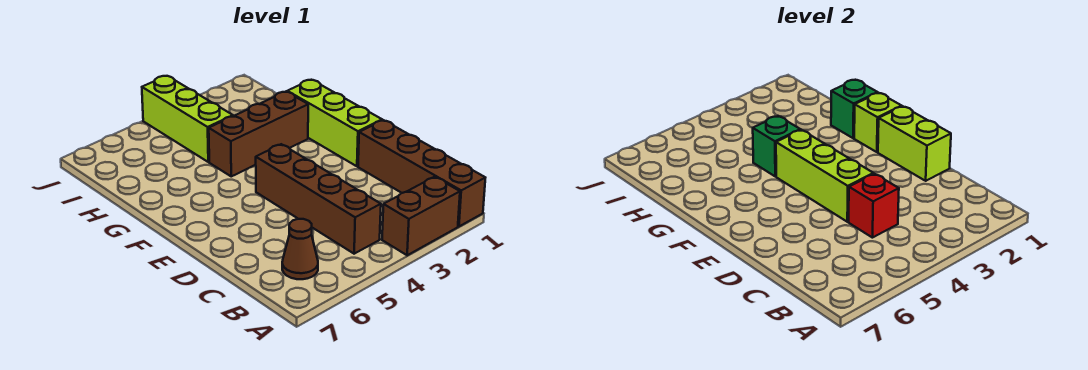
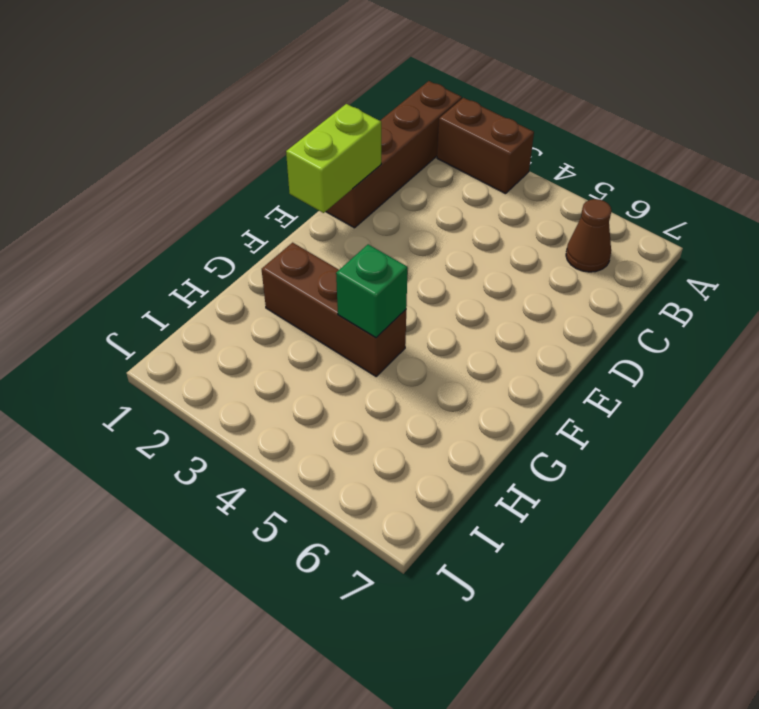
none -> brown brick B4:E4 level 1
none -> lime brick E1:G1 level 1
none -> lime brick H4:J4 level 1

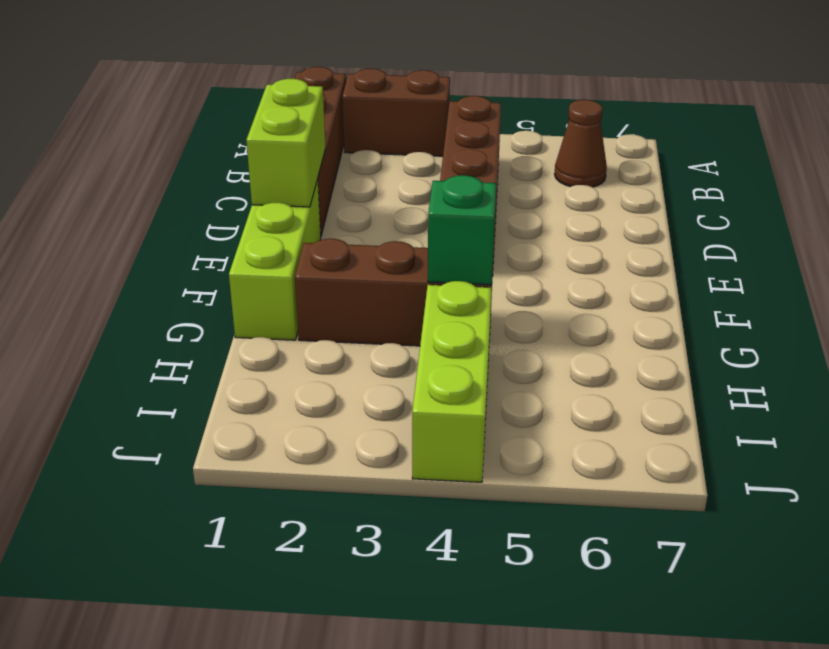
none -> red brick C4 level 2
none -> lime brick D4:F4 level 2
none -> lime brick F1 level 2

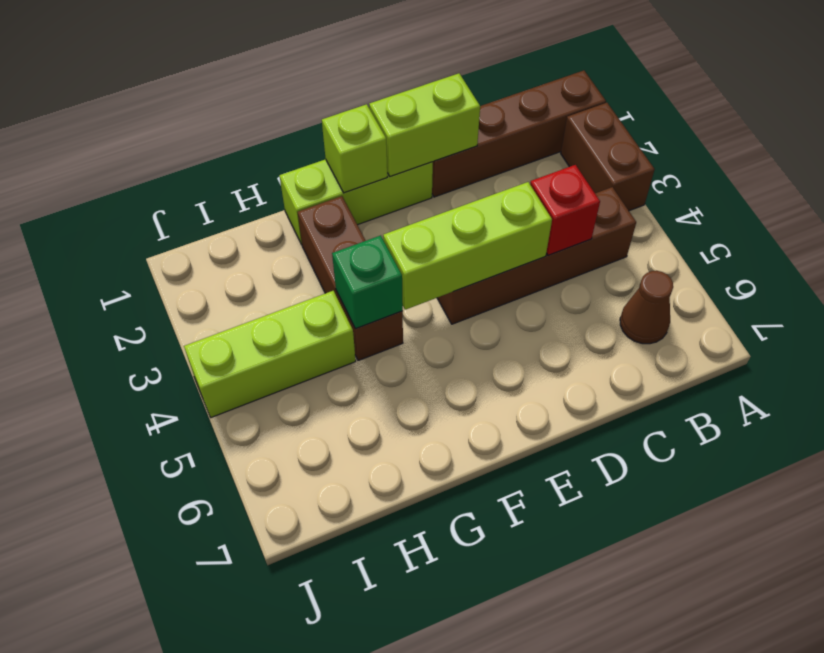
none -> green brick G1 level 2

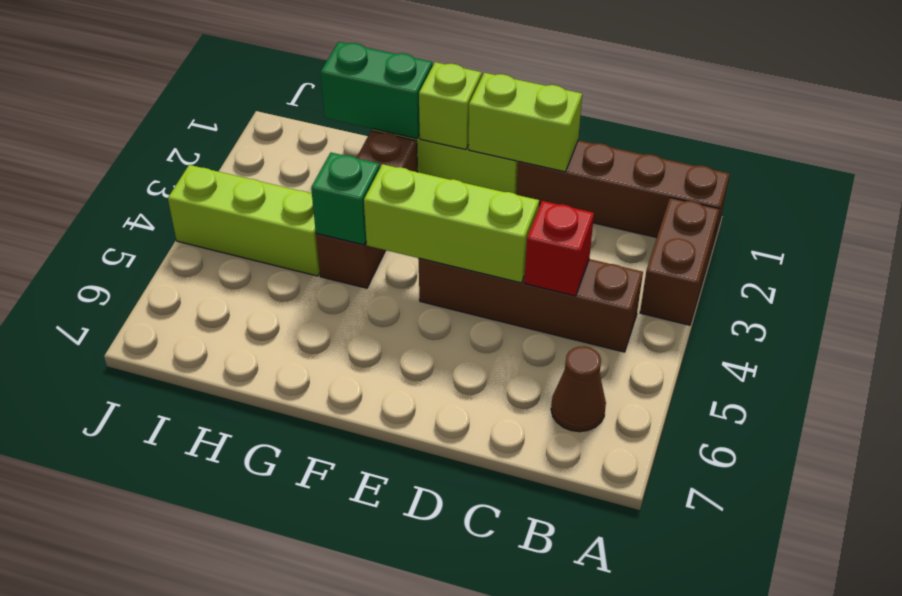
green brick G1:H1 level 2 -> green brick G1 level 2

